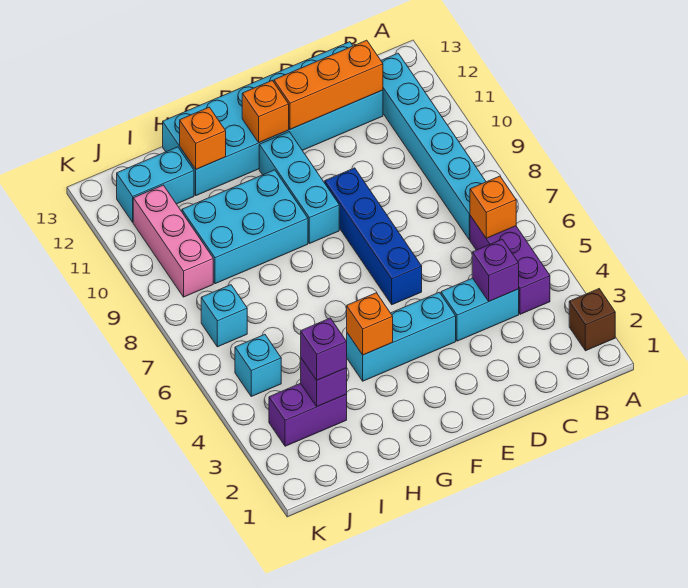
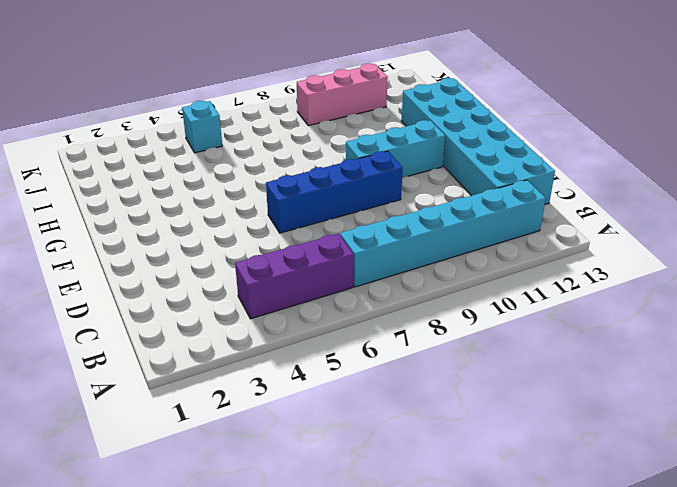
none -> brown brick A2 level 1
none -> cyan brick C4:D4 level 1
none -> cyan brick E4:G4 level 1

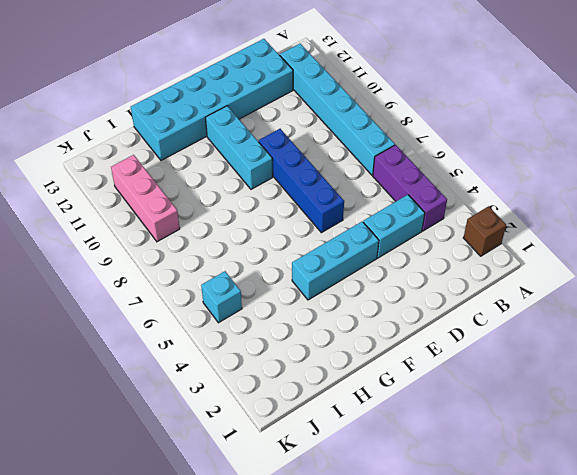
none -> cyan brick G9:I10 level 1
none -> purple brick I3:J3 level 1
none -> cyan brick I12:J12 level 1

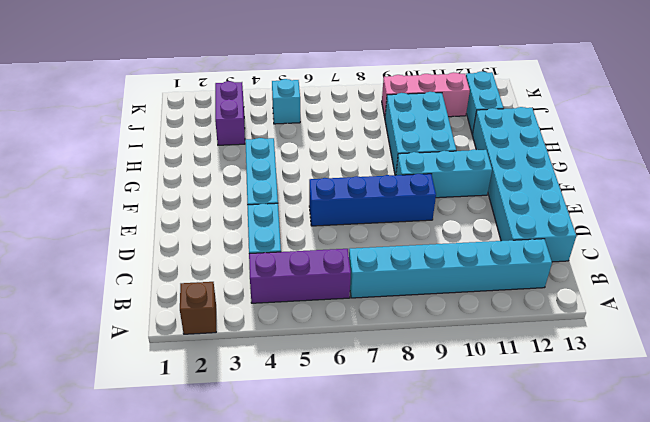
none -> cyan brick J7 level 1
none -> orange brick B6 level 2
none -> purple brick C4 level 2

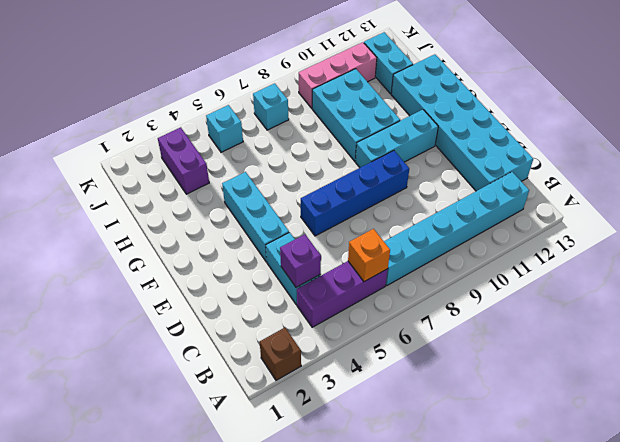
none -> orange brick C12:E12 level 2
none -> orange brick F12 level 2
none -> orange brick G4 level 2

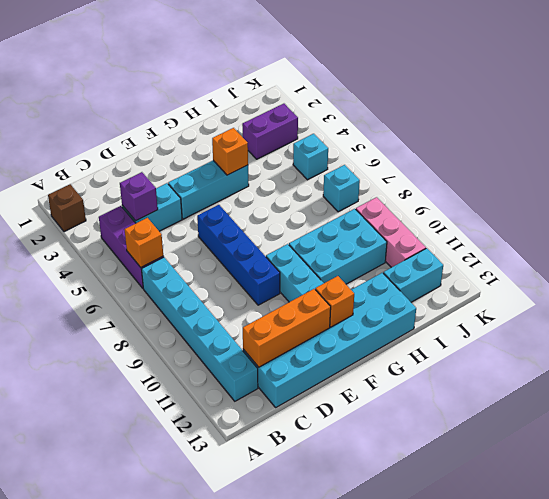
none -> orange brick H12 level 2
none -> purple brick I3 level 2
none -> purple brick I3 level 3

